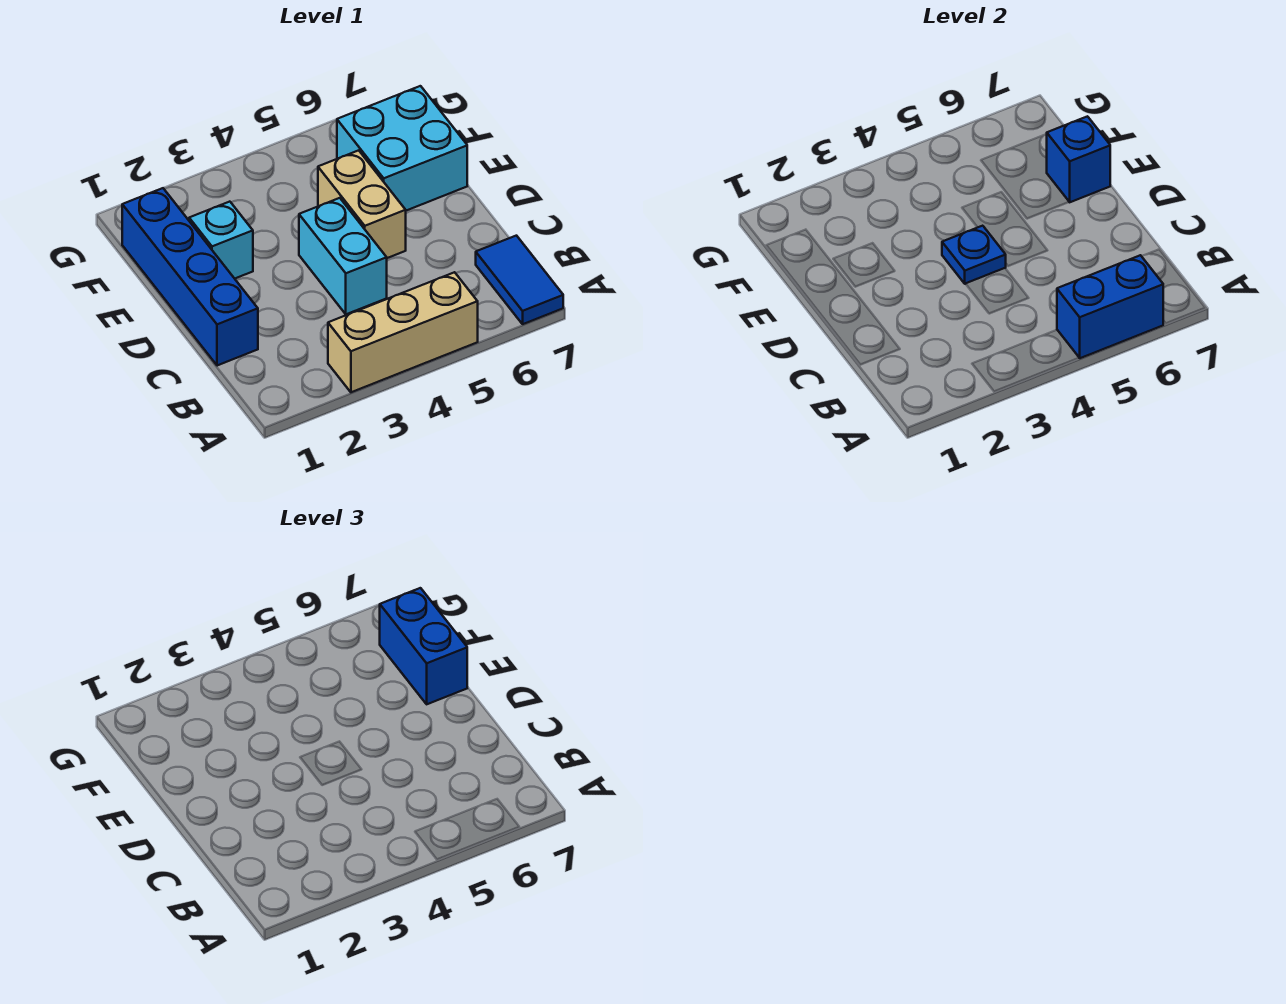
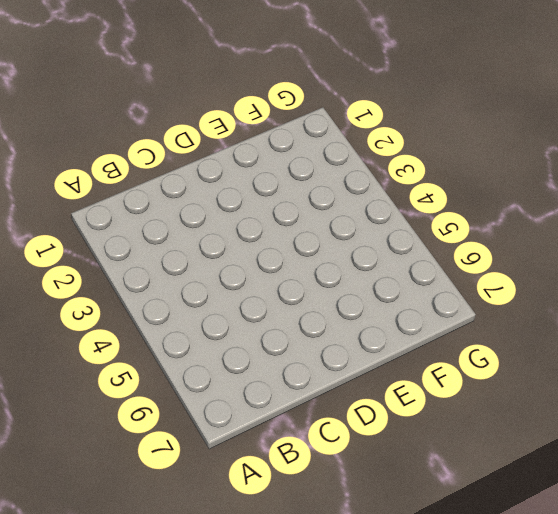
none -> tan brick A3:A5 level 1
none -> blue tile A7:B7 level 1

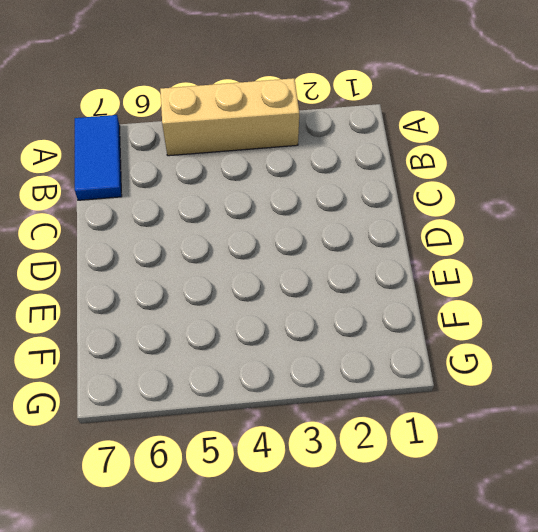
none -> blue brick C1:F1 level 1
none -> cyan brick C4:D4 level 1

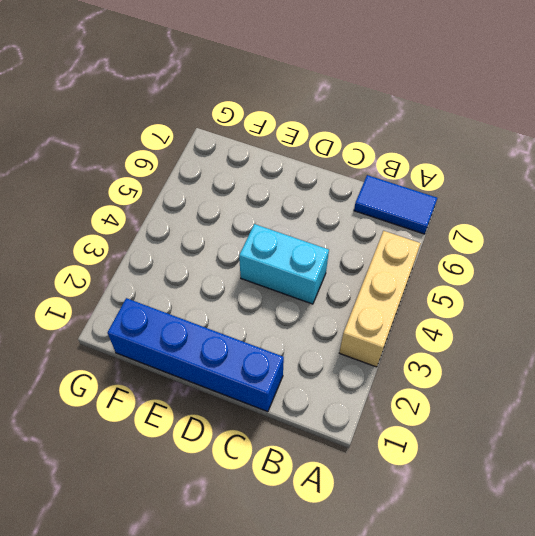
none -> tan brick D5:E5 level 1
none -> cyan brick E2 level 1

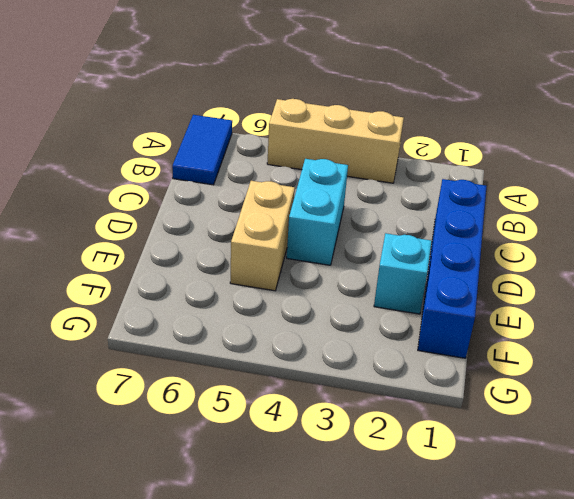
none -> cyan brick E6:F7 level 1
none -> blue brick A5:A6 level 2

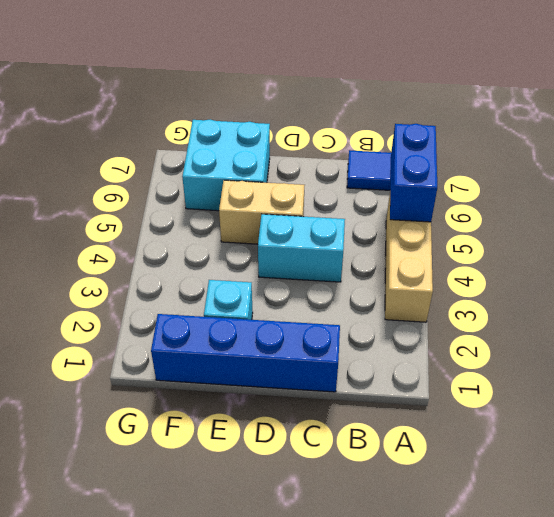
none -> blue plate D4 level 2
none -> blue brick E7 level 2

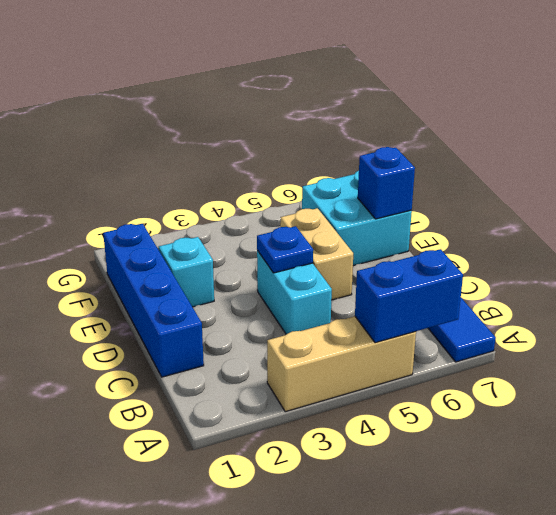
none -> blue brick E7:F7 level 3

